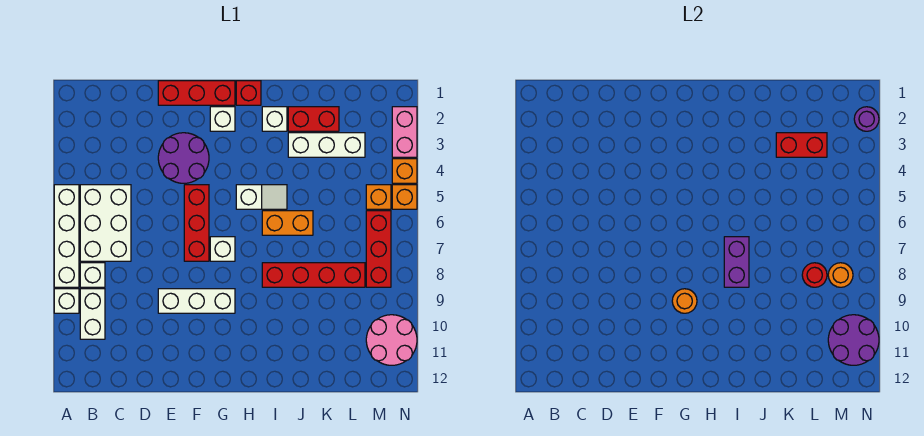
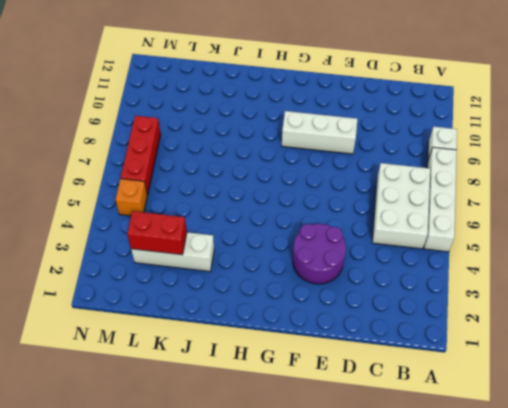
none -> white brick B8 level 1
none -> white brick B9:B10 level 1
none -> red brick E1:G1 level 1
none -> red brick F5:F7 level 1

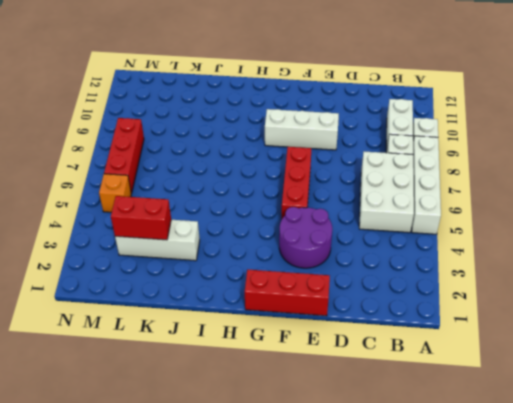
none -> white brick G2 level 1
none -> white brick G7 level 1
none -> red brick H1 level 1
none -> white slope H5:I5 level 1 top H

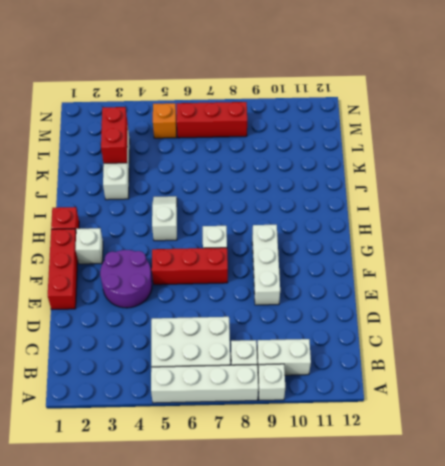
none -> white brick I2 level 1
none -> orange brick I6:J6 level 1
none -> red brick I8:L8 level 1
none -> red brick J2:K2 level 1

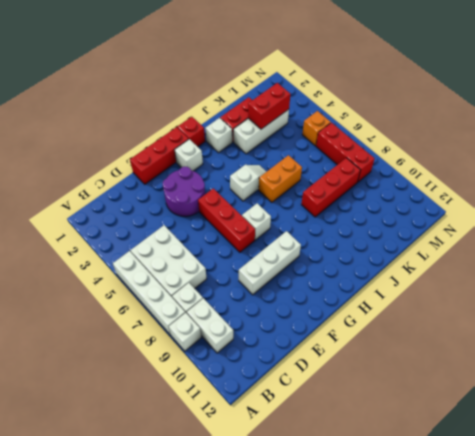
red brick J8:L8 level 1 -> red brick I8:L8 level 1
none -> pink round brick M10:N11 level 1
none -> pink brick N2:N3 level 1
none -> orange brick N4 level 1
none -> orange brick N5 level 1

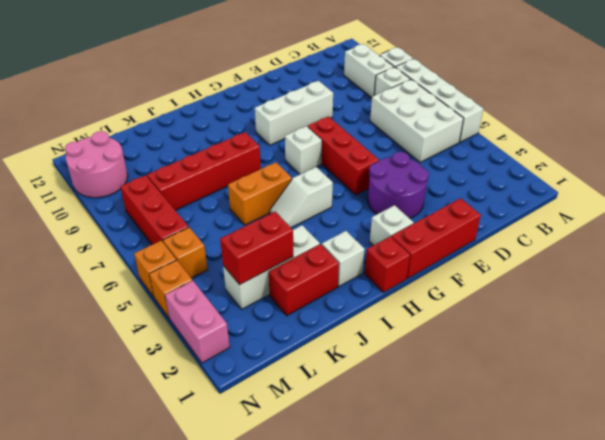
none -> orange round brick G9 level 2
none -> purple brick I7:I8 level 2
none -> red round brick L8 level 2
none -> orange round brick M8 level 2

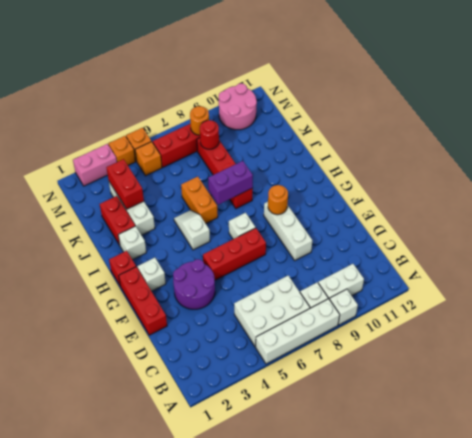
none -> purple round brick M10:N11 level 2
none -> purple round brick N2 level 2

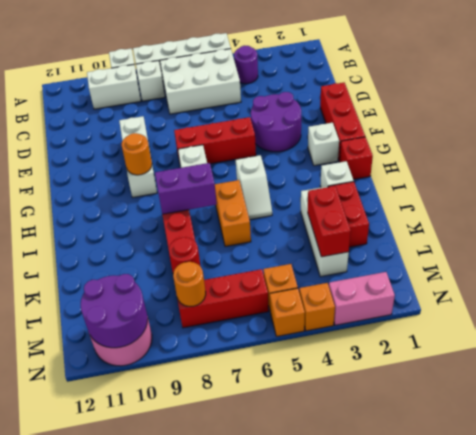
purple round brick B4 level 1 -> purple round brick N2 level 2

